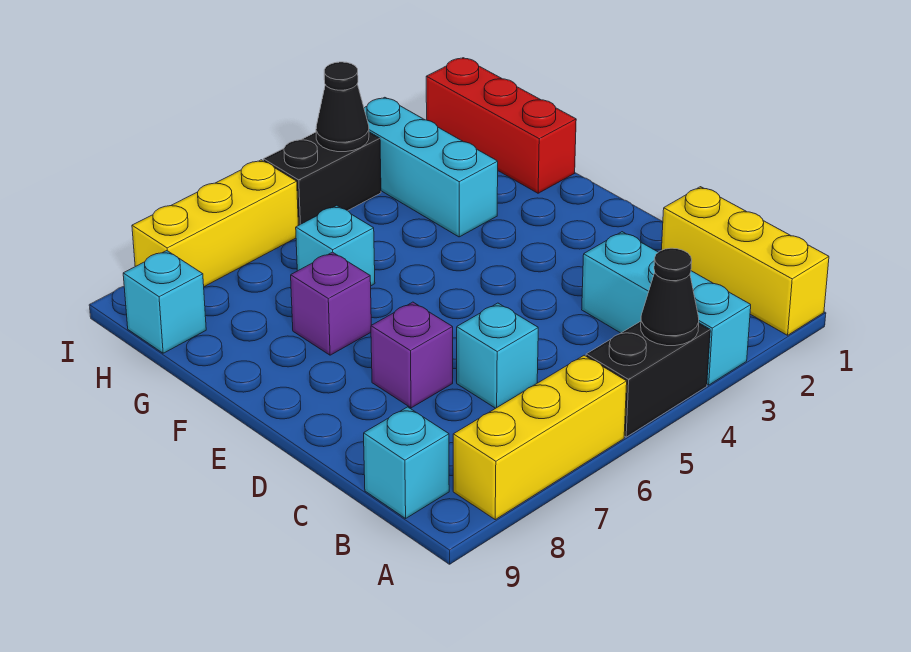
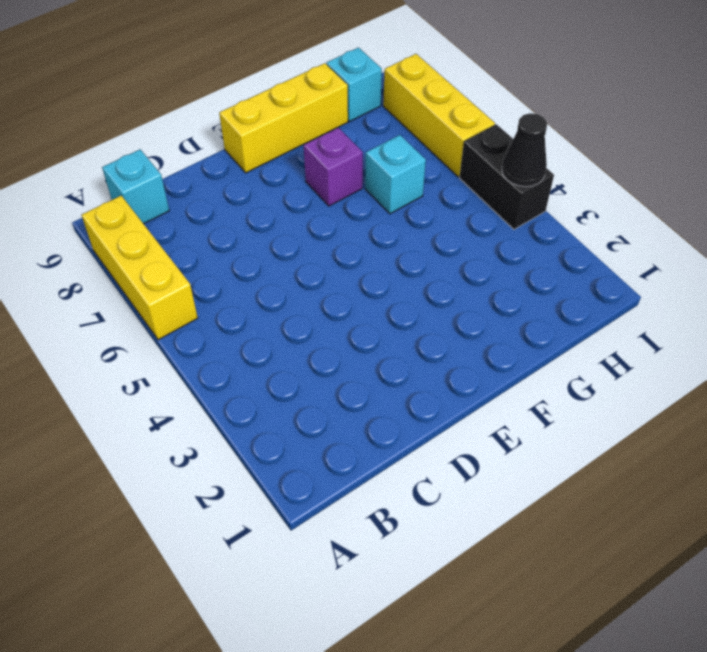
yellow brick E9:G9 level 1 -> yellow brick A1:C1 level 1
none -> cyan brick A3:C3 level 1
none -> black brick A4:A5 level 1
none -> cyan brick C6 level 1

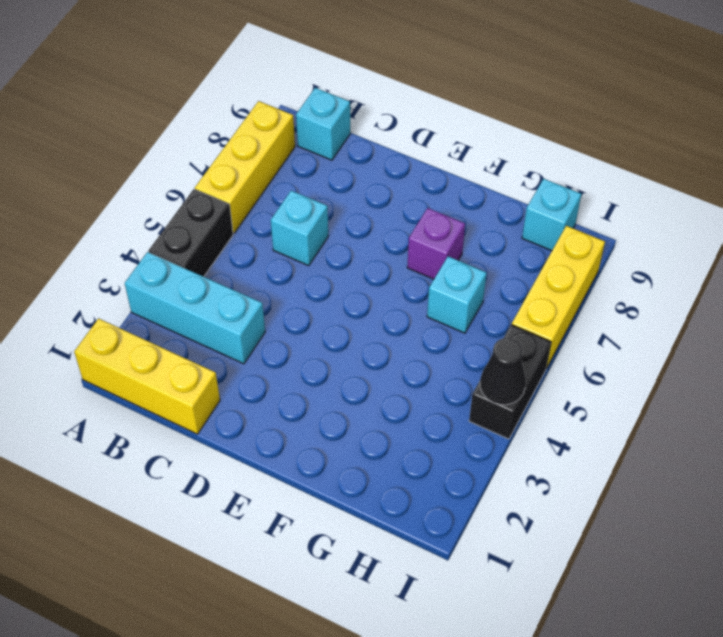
none -> purple brick D7 level 1
none -> red brick G1:I1 level 1
none -> cyan brick G3:I3 level 1

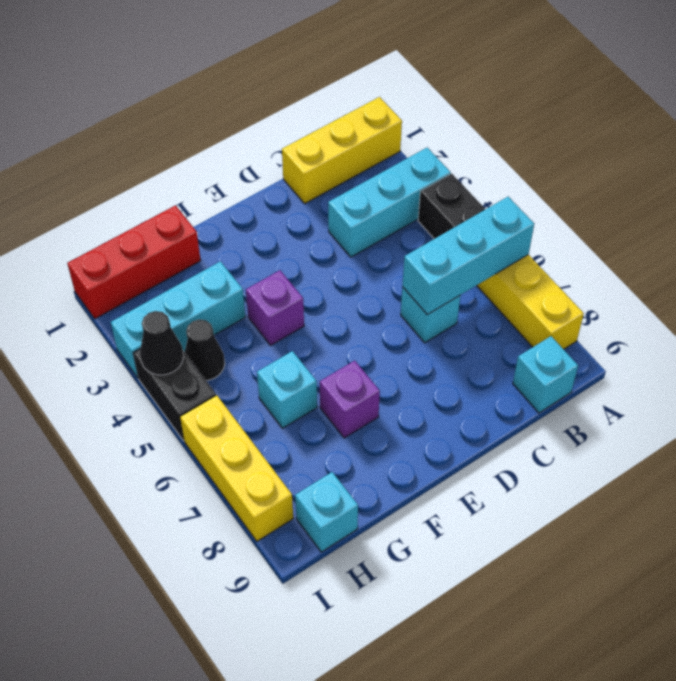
cyan brick A6:C6 level 2 -> none
purple brick F4 level 1 -> purple brick D7 level 1
black cone H4 level 1 -> black cone A4 level 2

